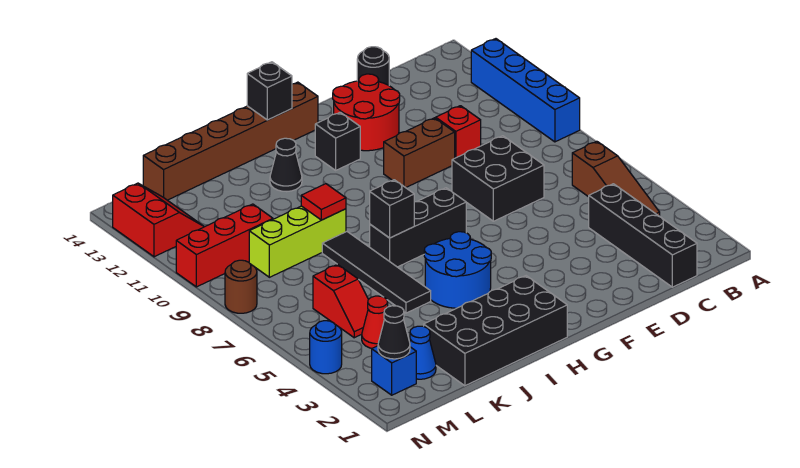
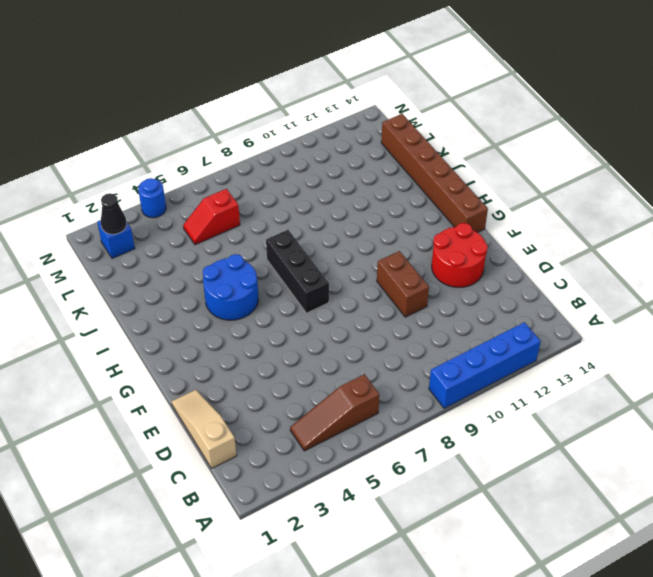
tan slope C1:E1 level 1 top C -> black brick C1:C4 level 1
none -> black brick D7:E8 level 1
none -> red brick D10 level 1
none -> black round brick D14 level 1

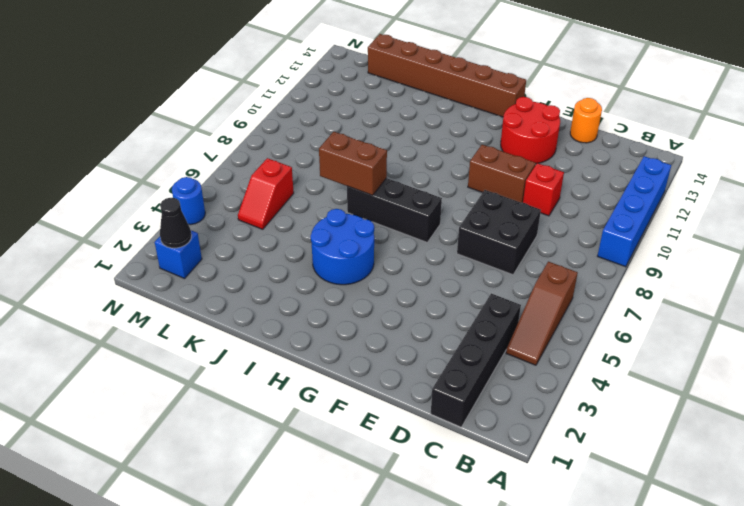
orange round brick D14 level 1 -> black round brick D14 level 1
brown brick I7:J7 level 2 -> black brick I7 level 2
none -> black brick G12 level 1
none -> black brick H1:K2 level 1
none -> black cone I12 level 1

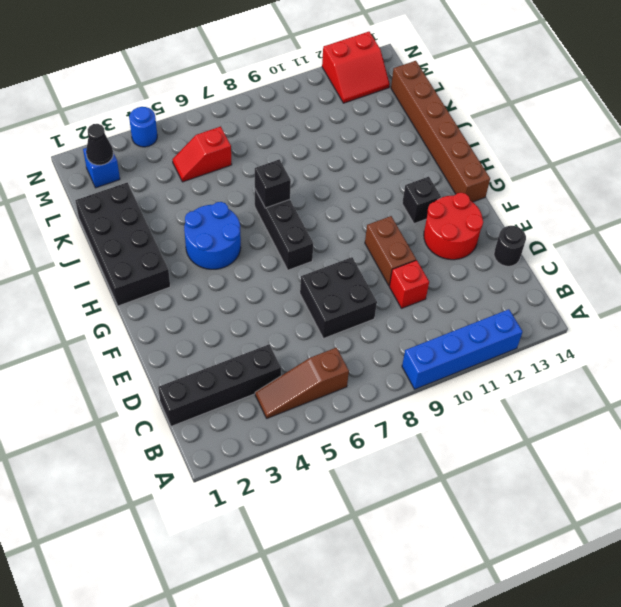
none -> black cone I12 level 1
none -> black tile J5:J8 level 1
none -> lime brick J9:L9 level 1

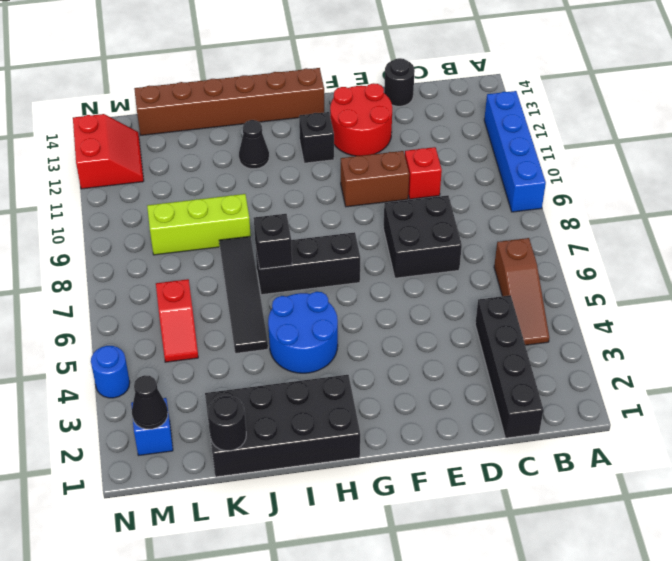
black round brick K1 level 2 -> none
none -> blue cone L2 level 1
none -> red cone L4 level 1
none -> red brick L10:N10 level 1

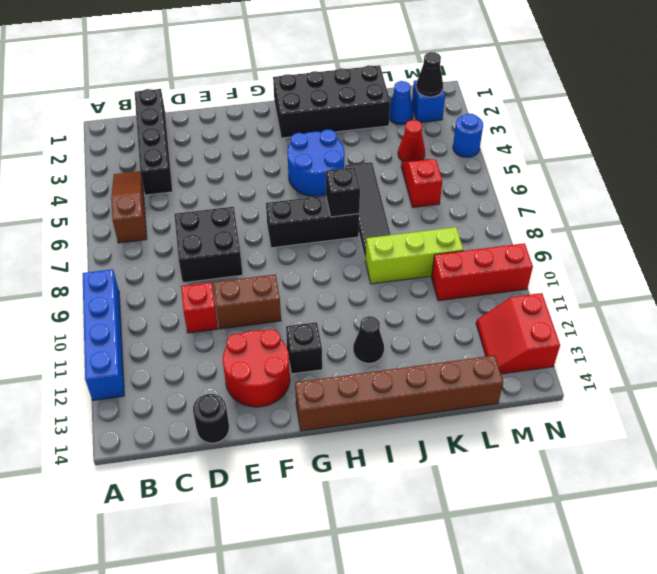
none -> brown round brick N8 level 1
none -> black brick H14 level 2
none -> red tile J9 level 2

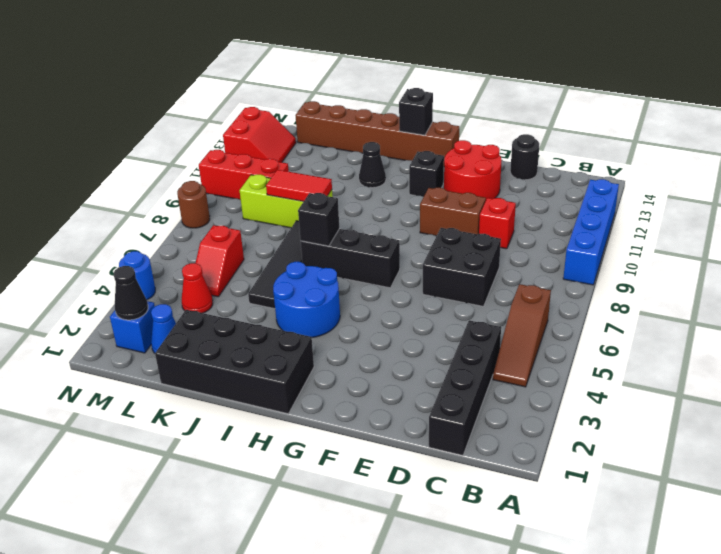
red tile J9:K9 level 2 -> red tile J9 level 2

